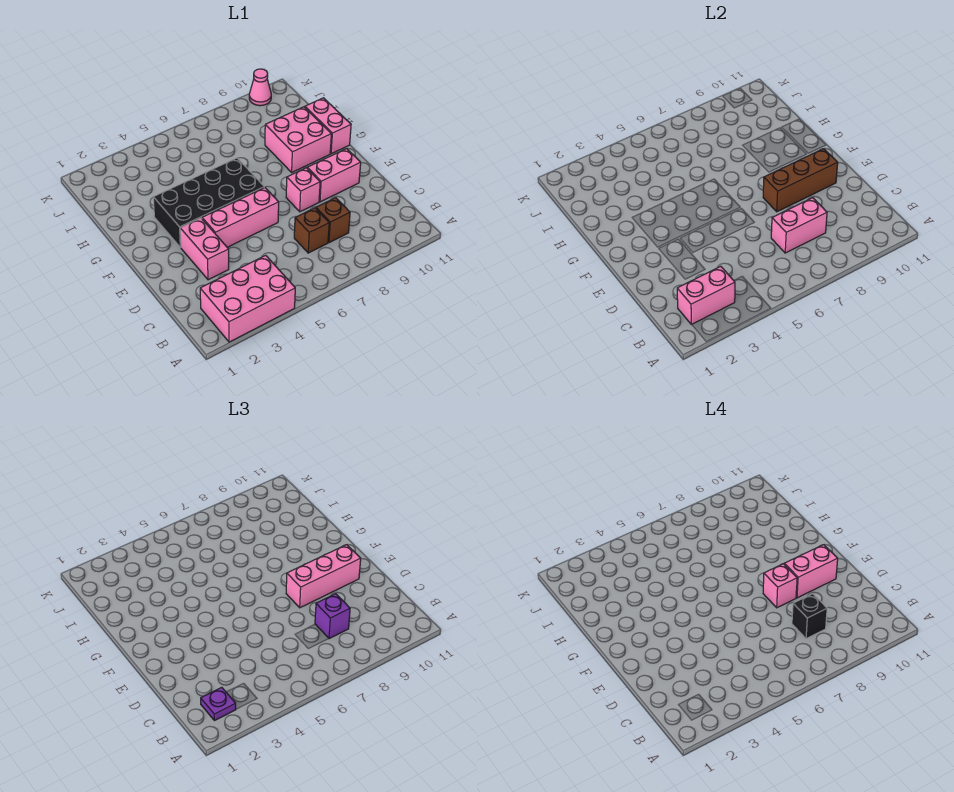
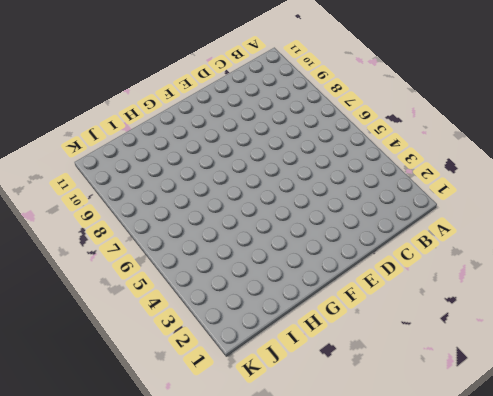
none -> pink brick A2:B4 level 1
none -> brown brick C7 level 1
none -> brown brick C8 level 1

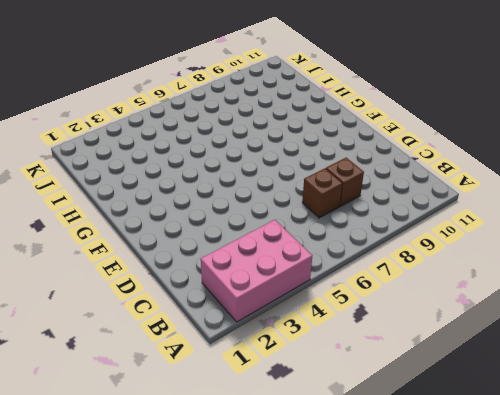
none -> pink brick D3:E3 level 1
none -> pink brick E4:E6 level 1
none -> pink brick E8 level 1

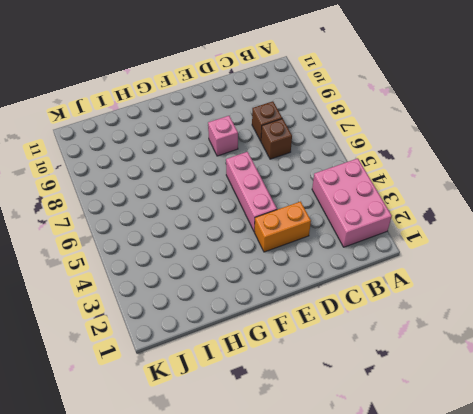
orange brick D3:E3 level 1 -> pink brick D3:E3 level 1
none -> pink brick E9:E10 level 1
none -> black brick F3:G6 level 1
none -> pink brick G9:H10 level 1

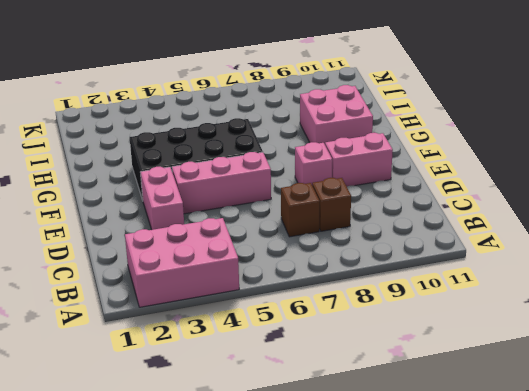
none -> pink brick G11:H11 level 1
none -> pink cone K10 level 1
none -> pink brick B2:B3 level 2

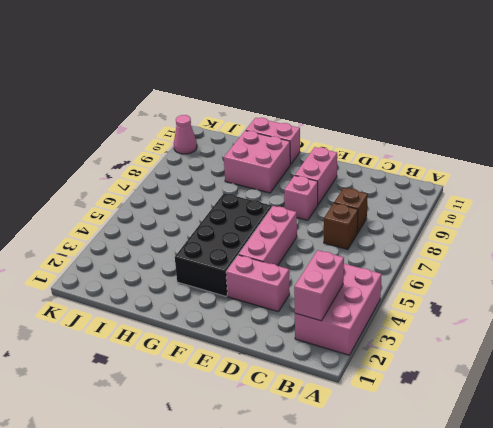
none -> pink brick C7:C8 level 2
none -> brown brick E8:E10 level 2
none -> purple plate B2 level 3

